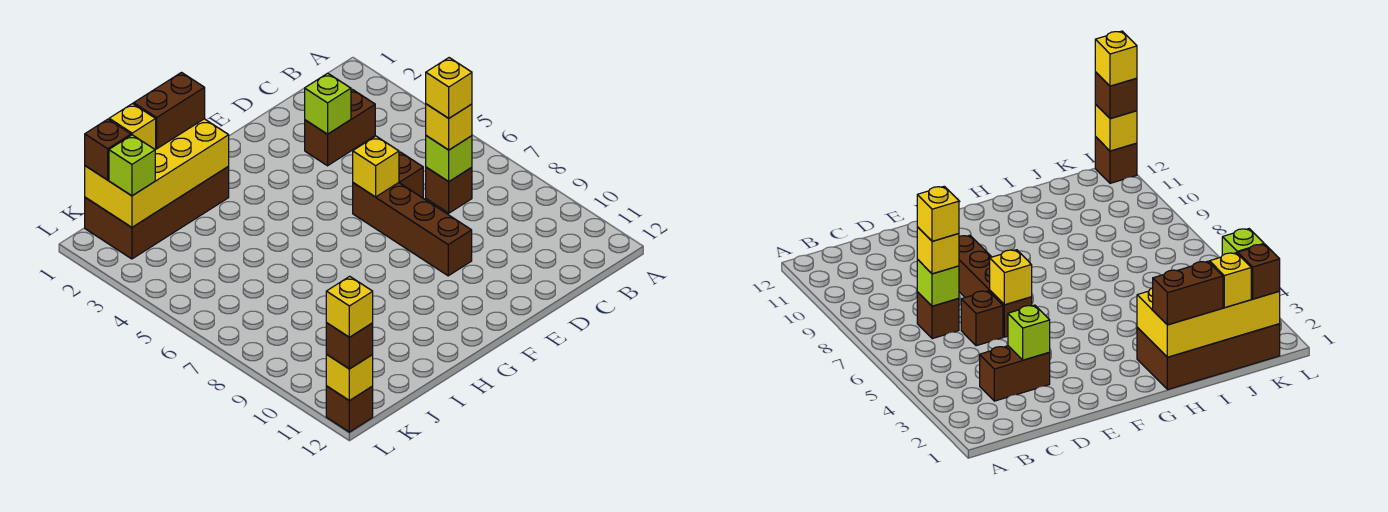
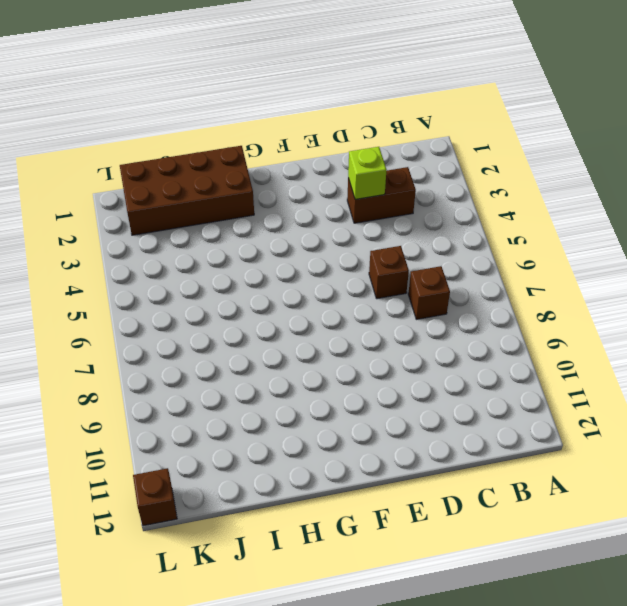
none -> brown brick E6:E9 level 1
none -> lime brick C7 level 2
none -> yellow brick E6 level 2

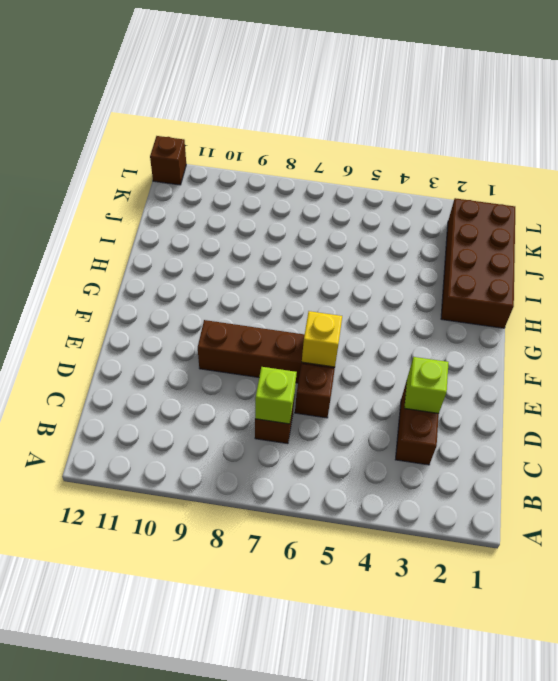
none -> yellow brick H1:K2 level 2
none -> yellow brick L12 level 2
none -> yellow brick C7 level 3

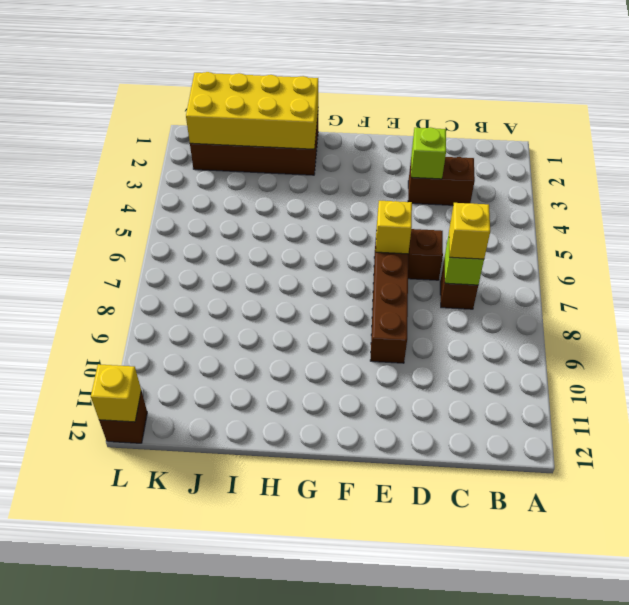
none -> brown brick H1:I1 level 3
none -> yellow brick J1 level 3
none -> brown brick K1 level 3

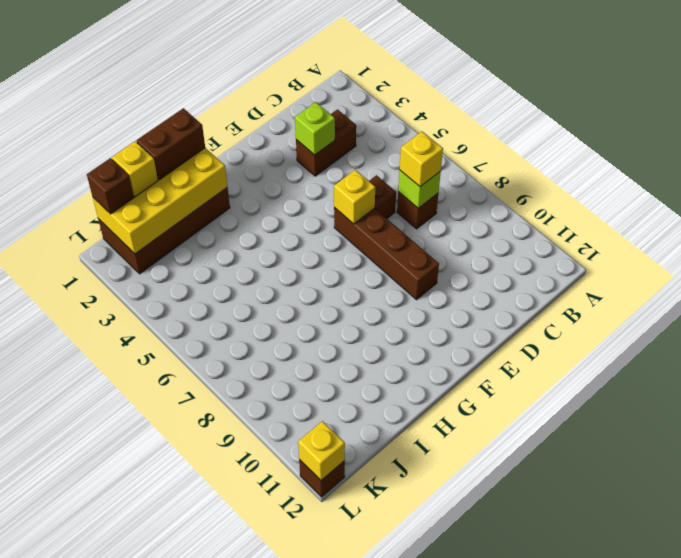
none -> lime brick K2 level 3
none -> brown brick L12 level 3
none -> yellow brick C7 level 4

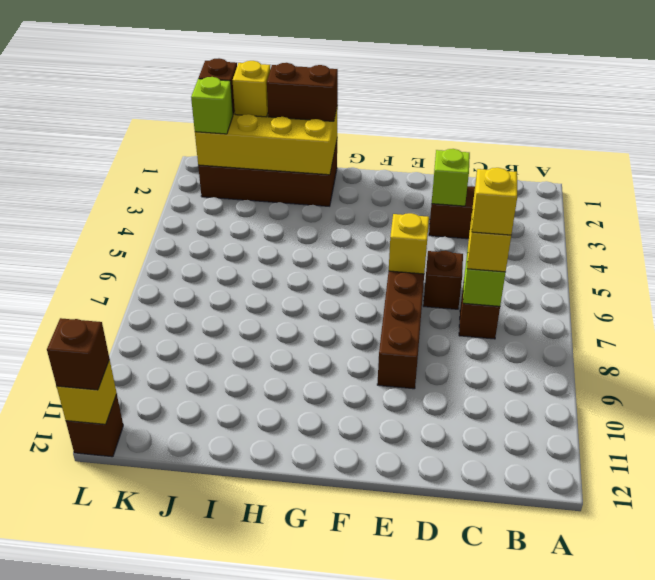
none -> yellow brick L12 level 4

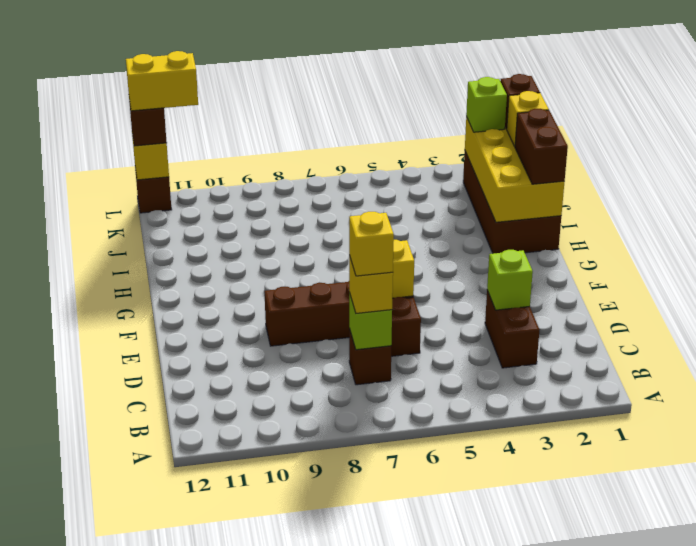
yellow brick L11:L12 level 4 -> yellow brick L12 level 4

